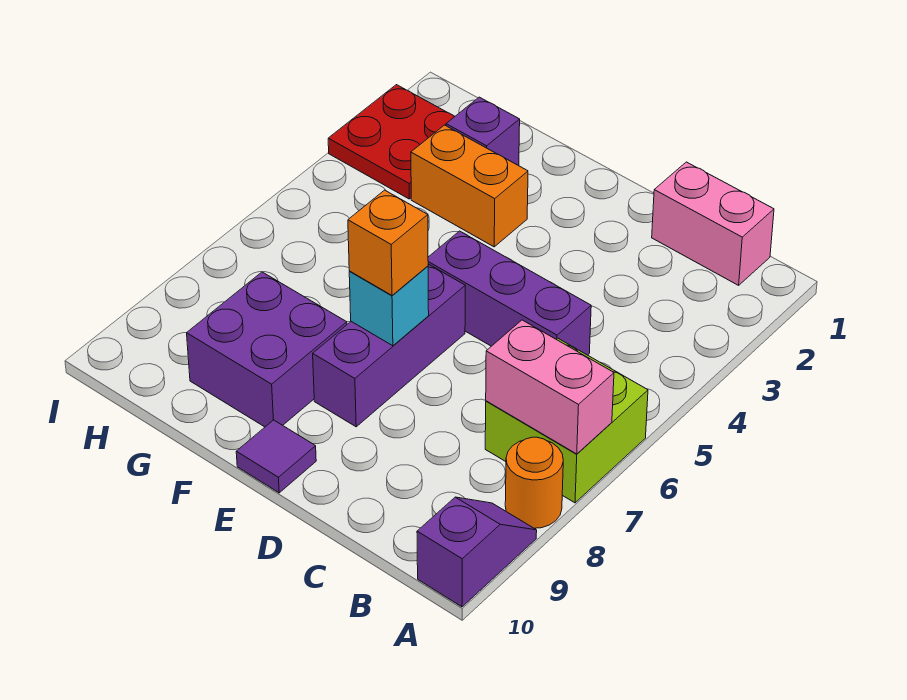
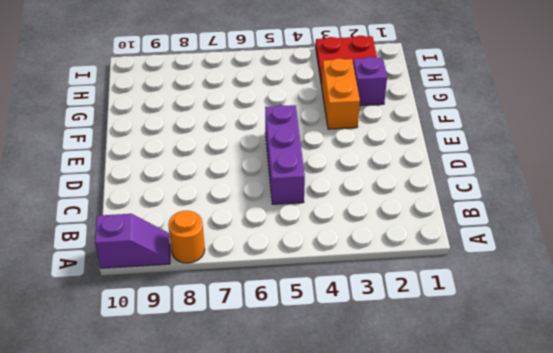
none -> lime brick A6:B7 level 1
none -> pink brick B1:C1 level 1
none -> purple brick E6:E8 level 1

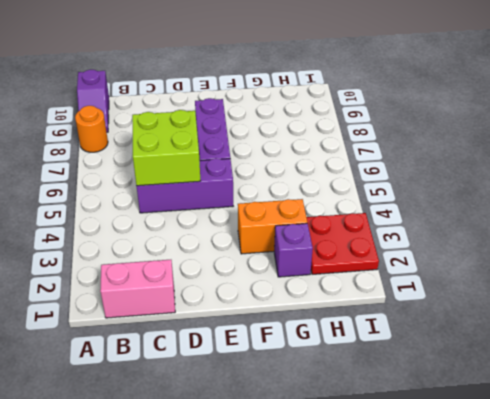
lime brick C5:D6 level 2 -> lime brick A6:B7 level 1
none -> purple tile E10 level 1
none -> purple brick F8:G9 level 1
none -> pink brick A7:B7 level 2

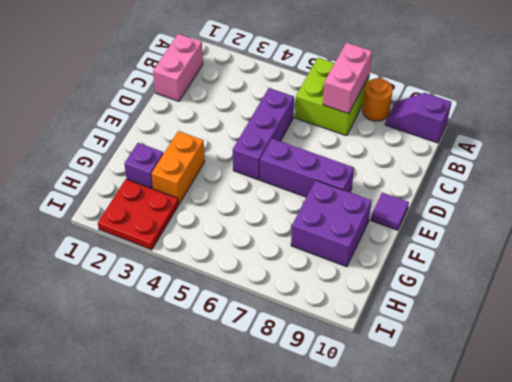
none -> cyan brick E7 level 2
none -> orange brick E7 level 3

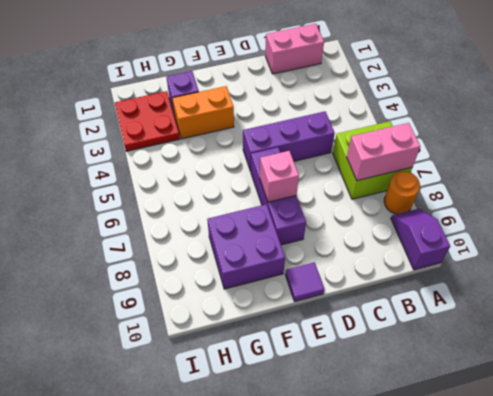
pink brick E7 level 2 -> cyan brick E7 level 2
none -> orange brick E7 level 3

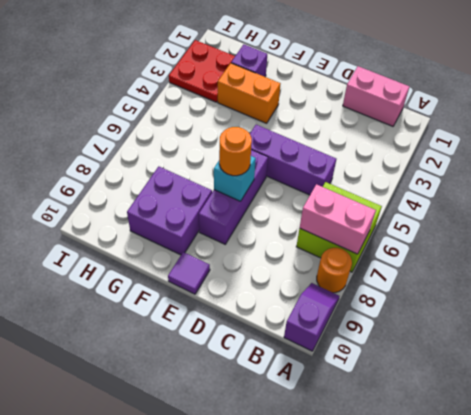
orange round brick E7 level 3 -> orange brick E7 level 3

